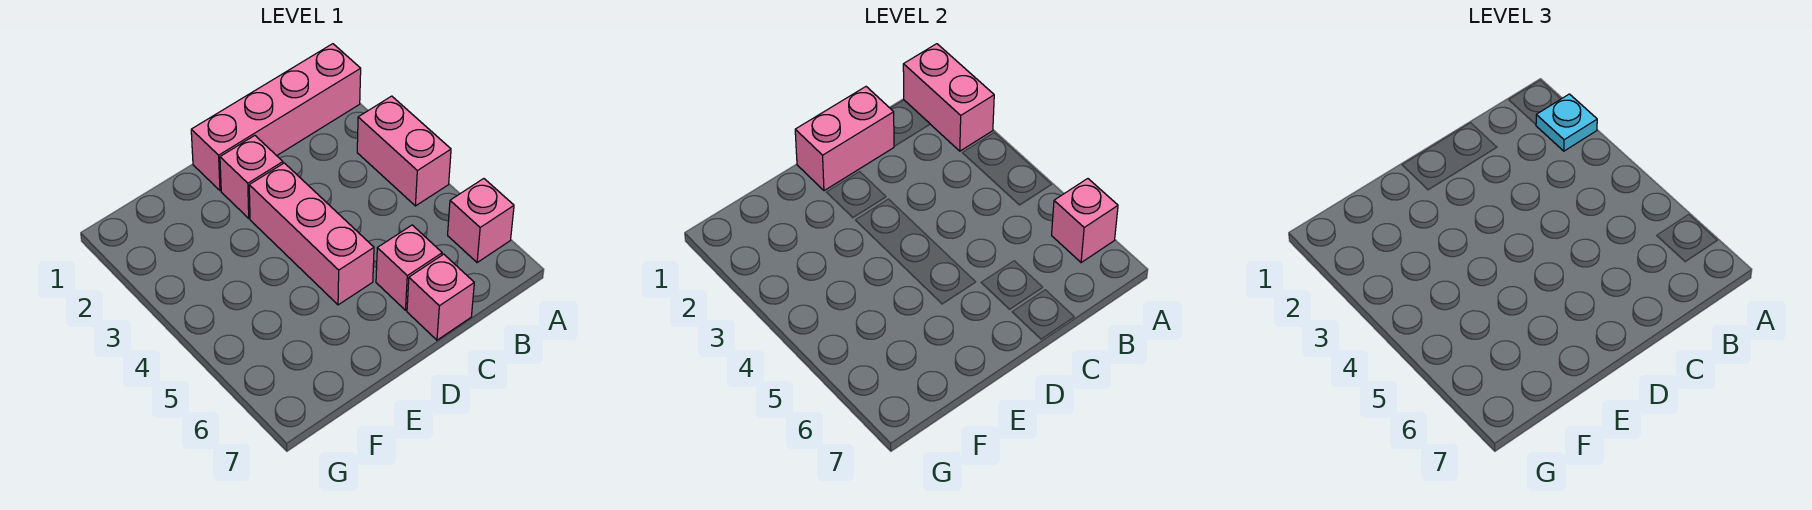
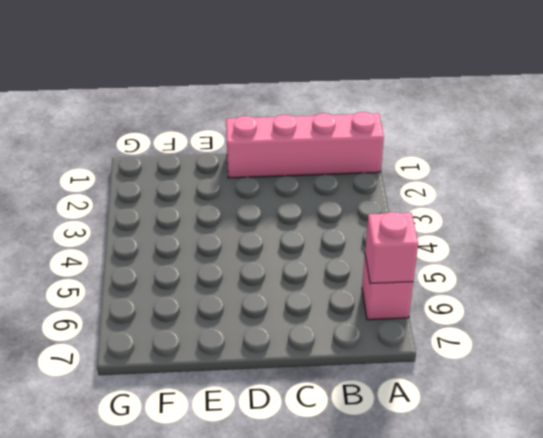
none -> pink brick A3:A4 level 1
none -> pink brick C6 level 1

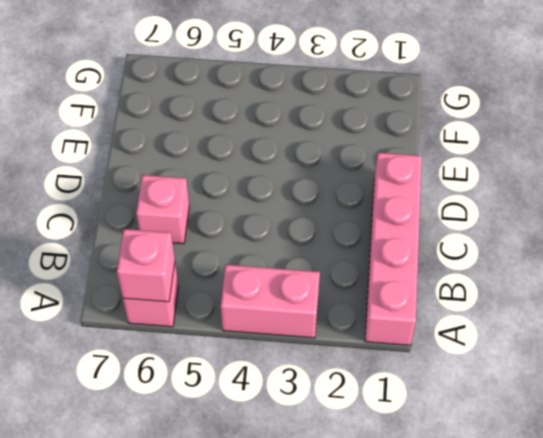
none -> pink brick C7 level 1
none -> pink brick D2 level 1

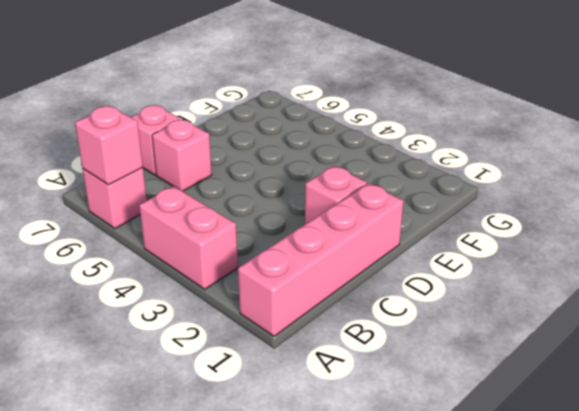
none -> pink brick D3:D5 level 1
none -> pink brick A1:A2 level 2

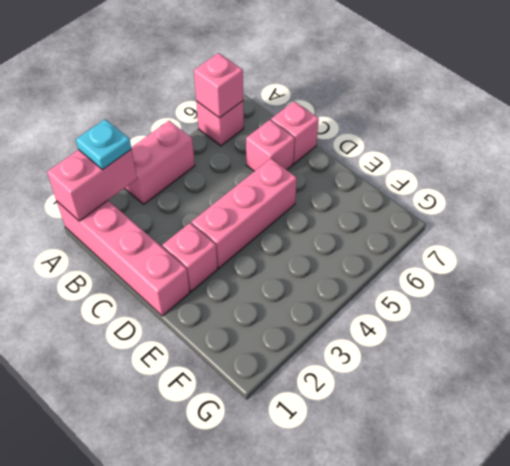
none -> pink brick C1:D1 level 2

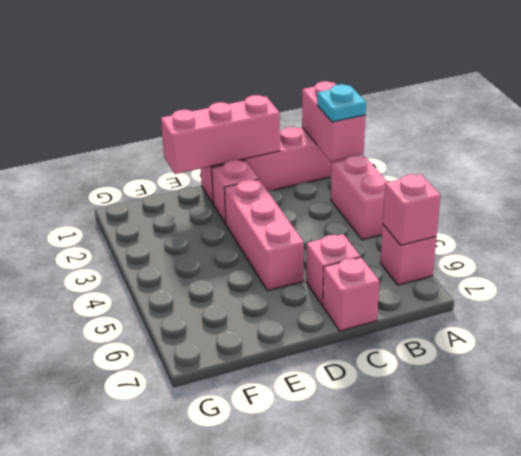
pink brick C1:E1 level 2 -> pink brick C1:D1 level 2

